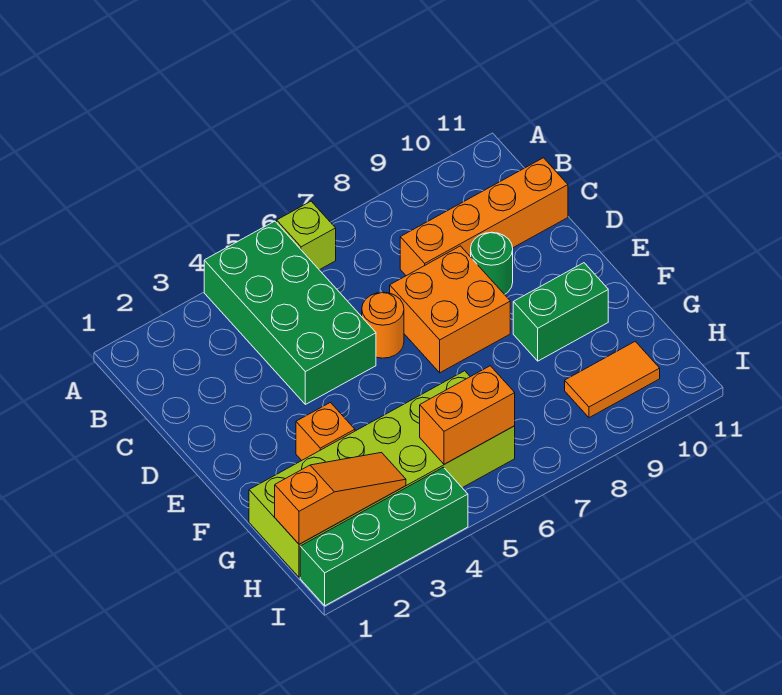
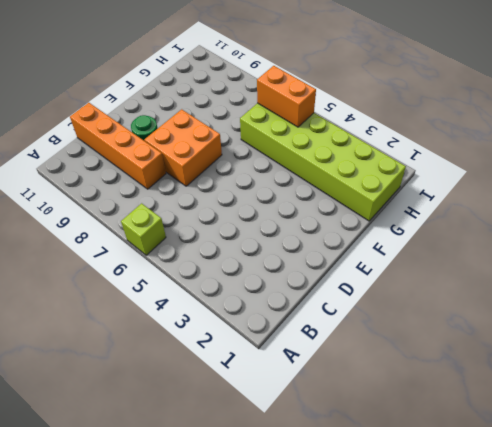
none -> green brick A4:D5 level 1
none -> orange round brick D6 level 1
none -> orange brick F3 level 1

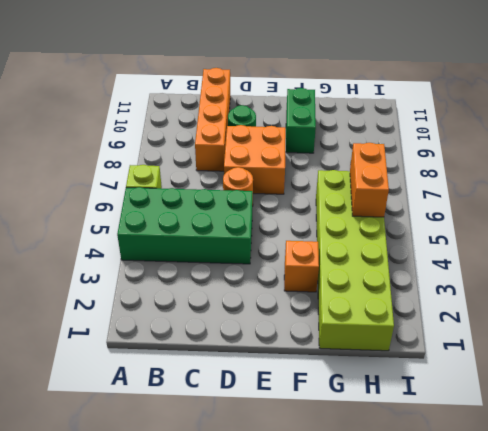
none -> orange tile H9:H10 level 1
none -> green brick I1:I4 level 1
none -> orange slope H1:H3 level 2 top 1

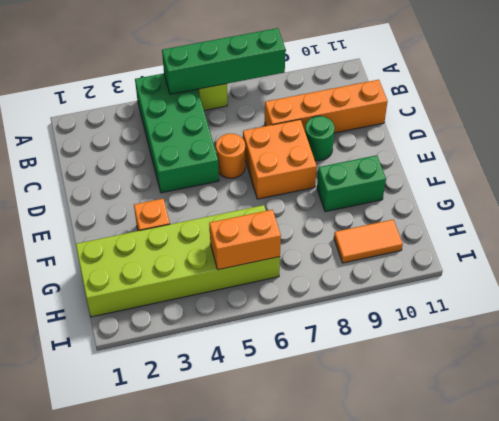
green brick A5:A8 level 2 -> green brick I1:I4 level 1
none -> orange slope H1:H3 level 2 top 1

